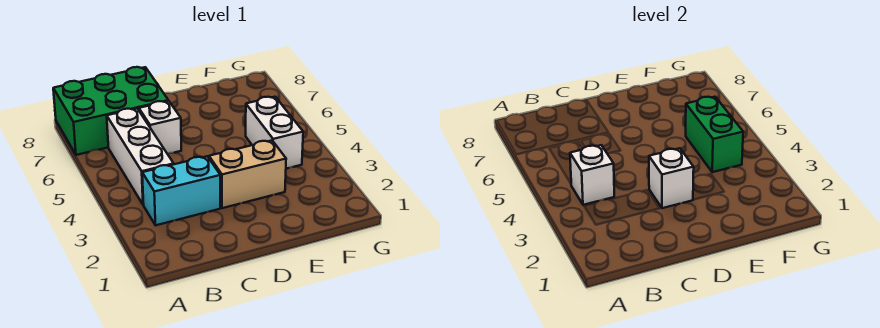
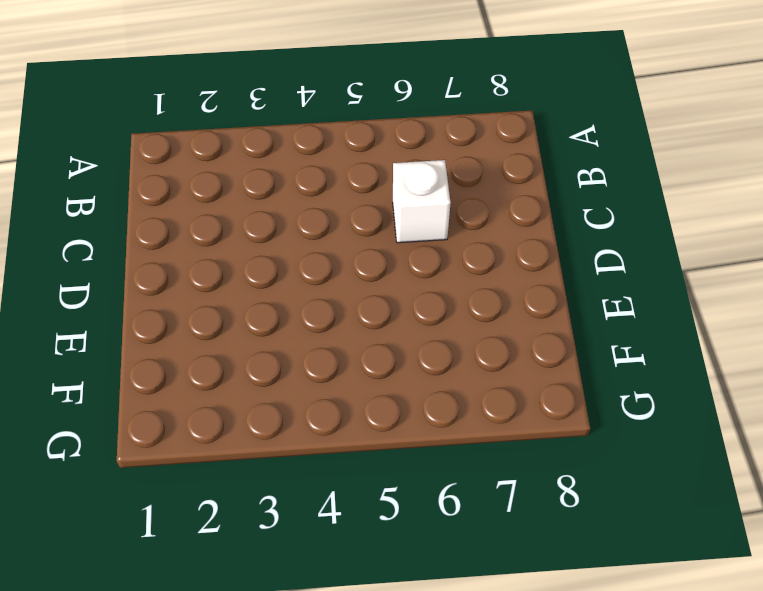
none -> green brick A7:C8 level 1
none -> cyan brick B3:C3 level 1

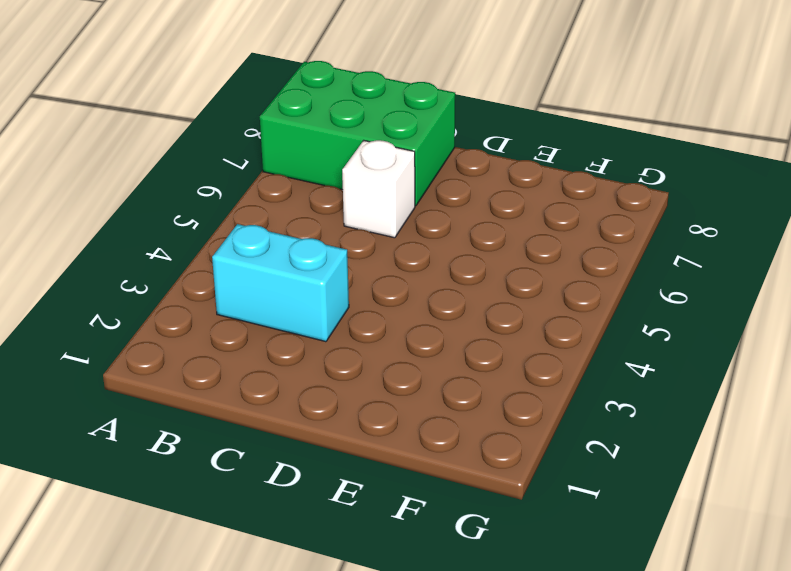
none -> white brick B4:B6 level 1
none -> tan brick D3:E3 level 1

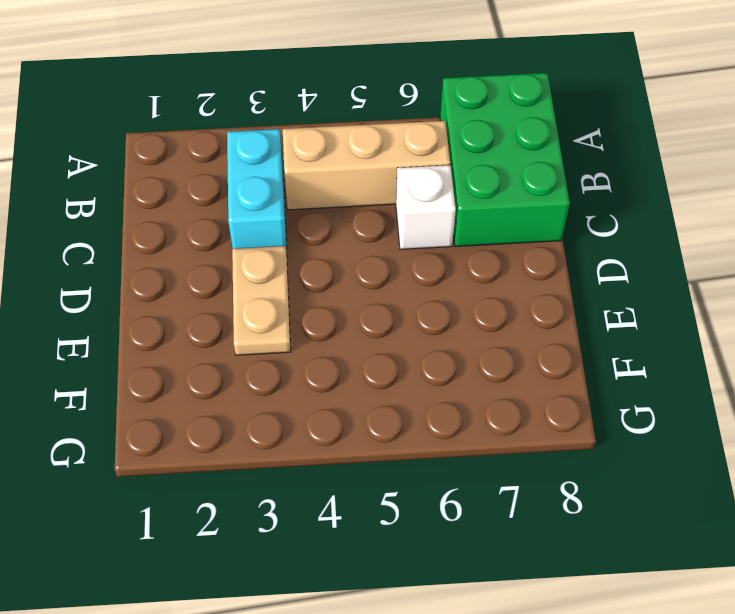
tan brick B4:B6 level 1 -> white brick B4:B6 level 1
tan plate D3:E3 level 1 -> tan brick D3:E3 level 1
none -> white brick F4:F5 level 1
none -> white brick B4 level 2

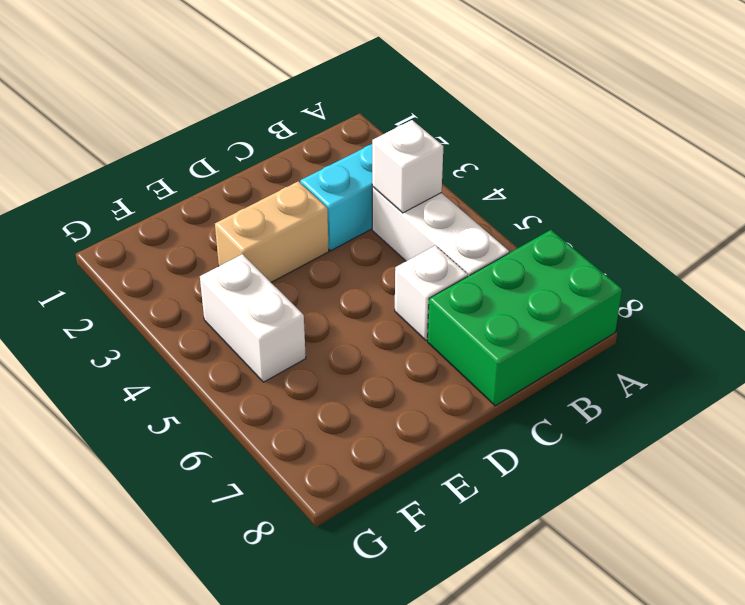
none -> white brick D3 level 2
none -> green brick F4:F5 level 2

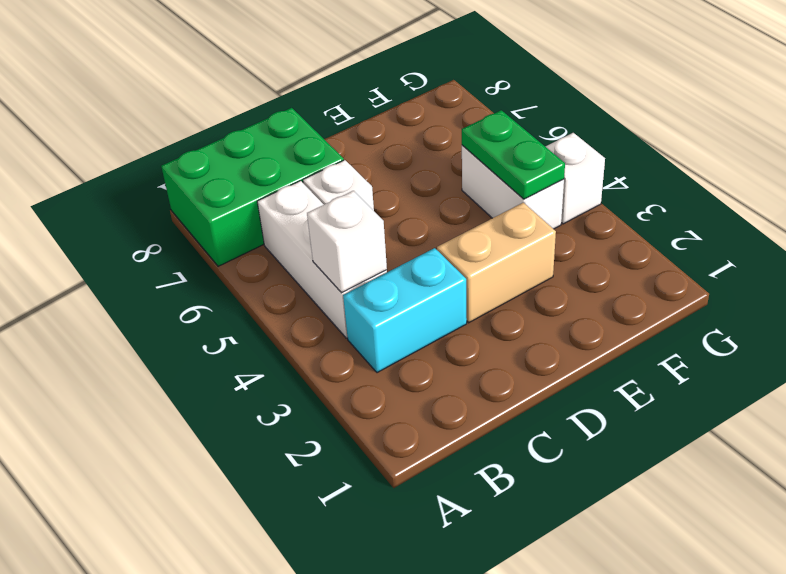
green plate F4:F5 level 2 -> green brick F4:F5 level 2
white brick G4 level 1 -> white brick D3 level 2

